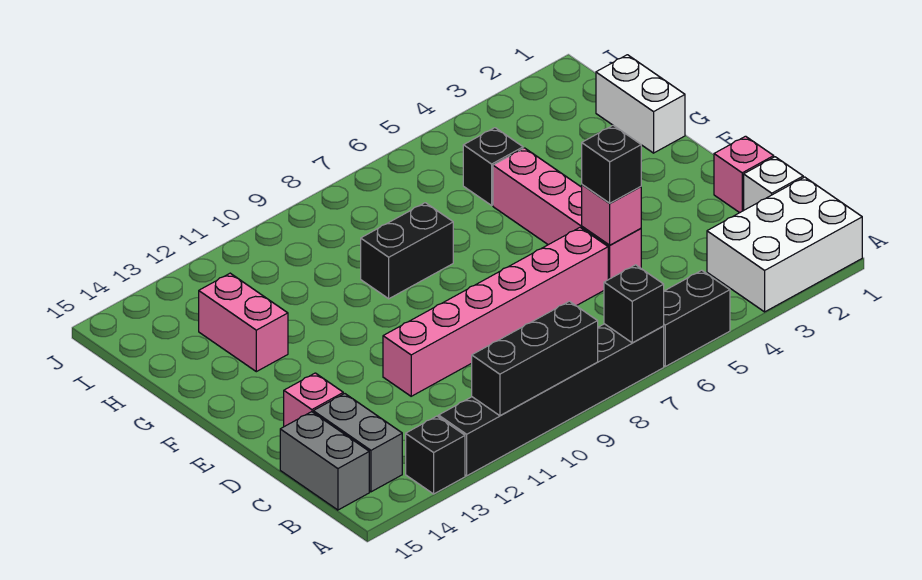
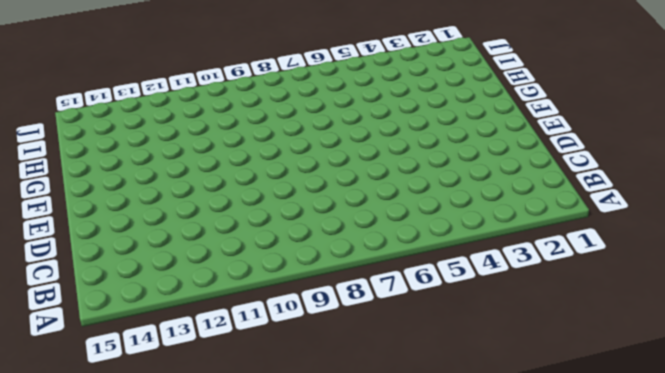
none -> white brick A1:B3 level 1
none -> black brick A5:A6 level 1
none -> black brick A7:A12 level 1

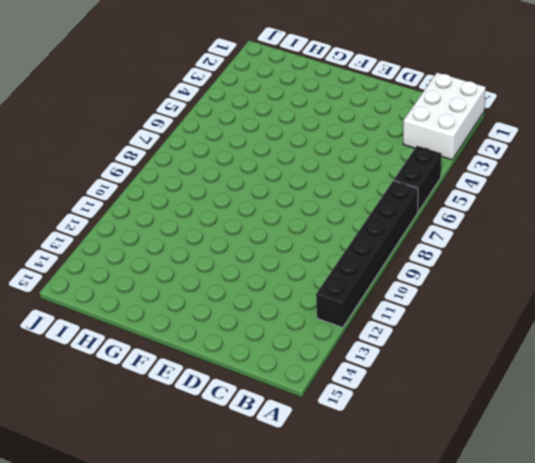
none -> black brick A13 level 1
none -> grey brick B14:C14 level 1
none -> grey brick B15:C15 level 1

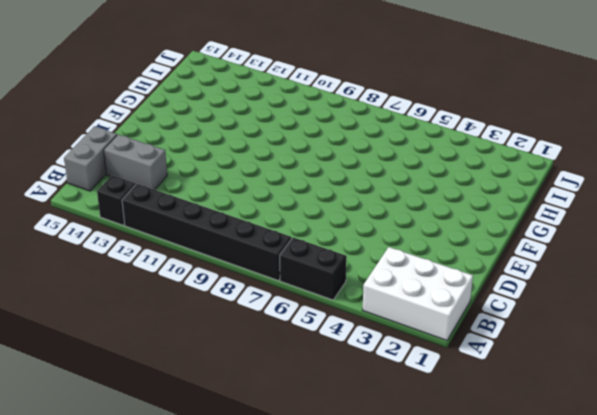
grey brick C13:C14 level 1 -> grey brick B14:C14 level 1
none -> white brick C1 level 1
none -> pink brick D1 level 1
none -> pink brick D5:G5 level 1

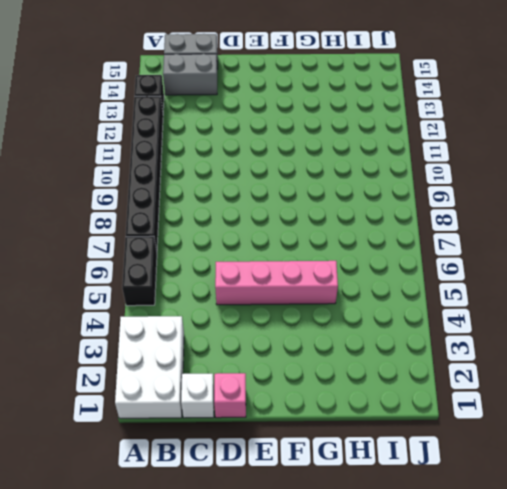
none -> pink brick D6:D11 level 1
none -> pink brick D14 level 1
none -> white brick G1:H1 level 1

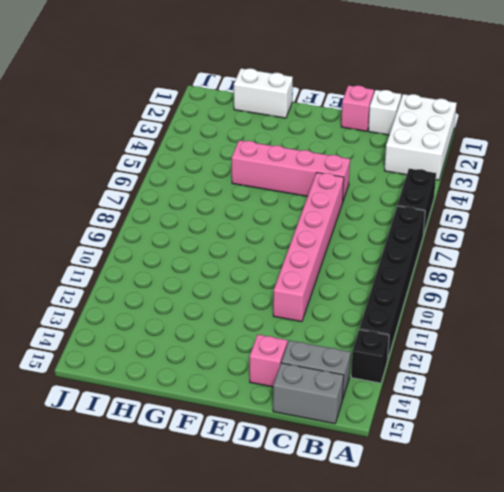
none -> black brick G8:G9 level 1
none -> pink brick G13:H13 level 1
none -> black brick H5 level 1

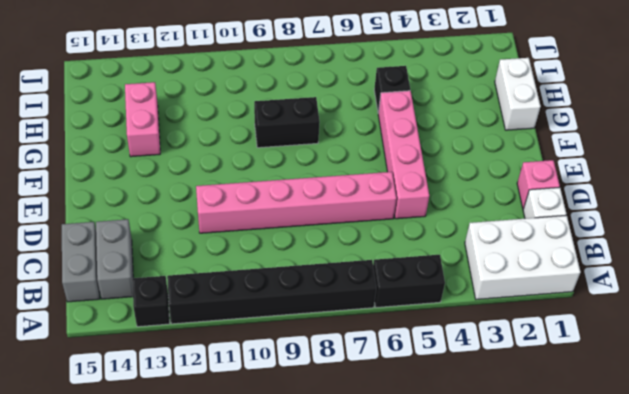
none -> pink brick D14 level 1
none -> black brick A7 level 2
none -> black brick A9:A11 level 2

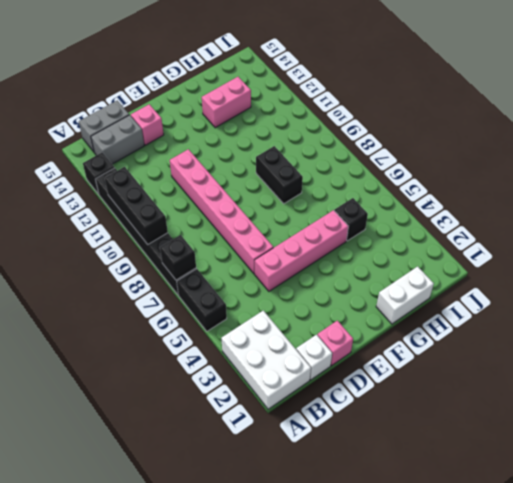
none -> pink brick D5 level 2
none -> black brick D5 level 3

